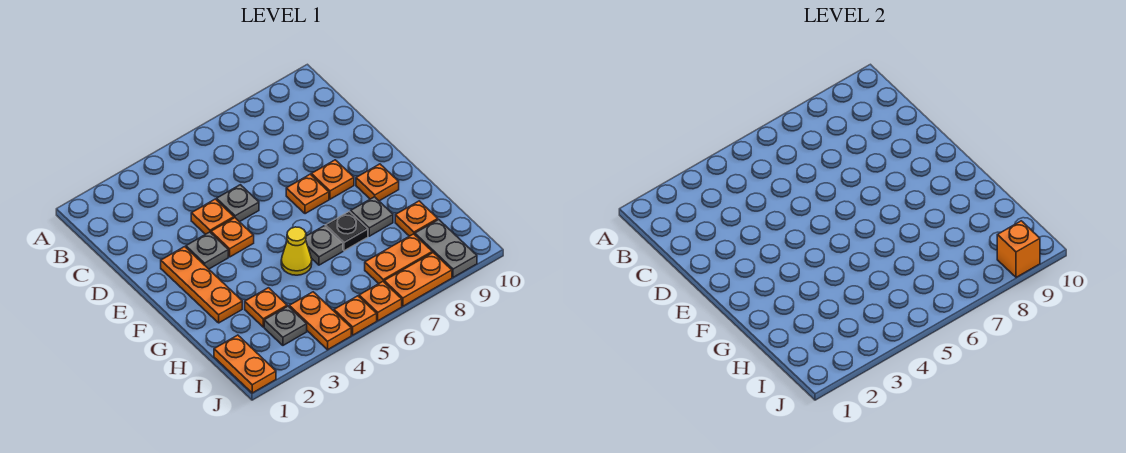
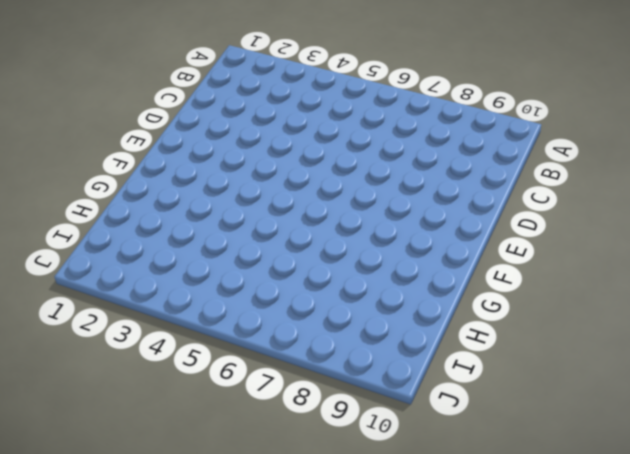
none -> orange plate D4 level 1
none -> grey plate D5 level 1
none -> orange plate E2:G2 level 1

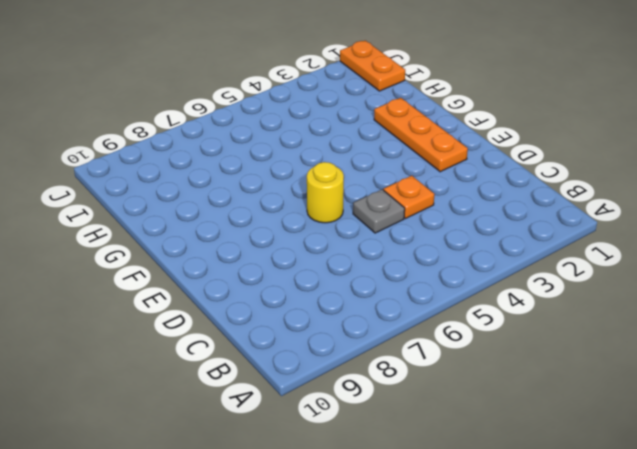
yellow round brick E6 level 1 -> none
none -> grey plate E3 level 1
none -> orange plate E4 level 1
none -> orange plate E7 level 1

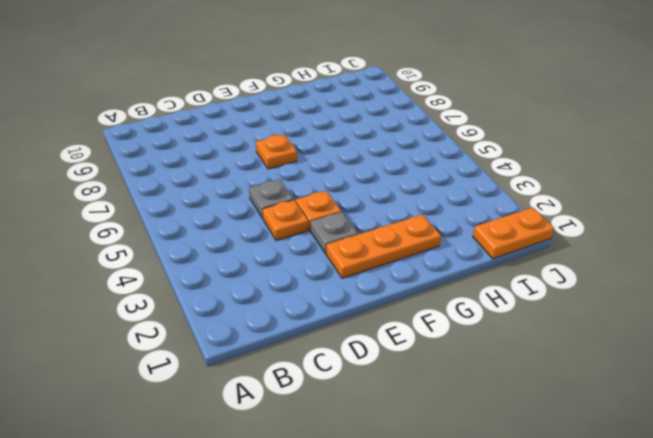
none -> orange plate E8 level 1
none -> orange plate F9 level 1
none -> yellow cone G5 level 1

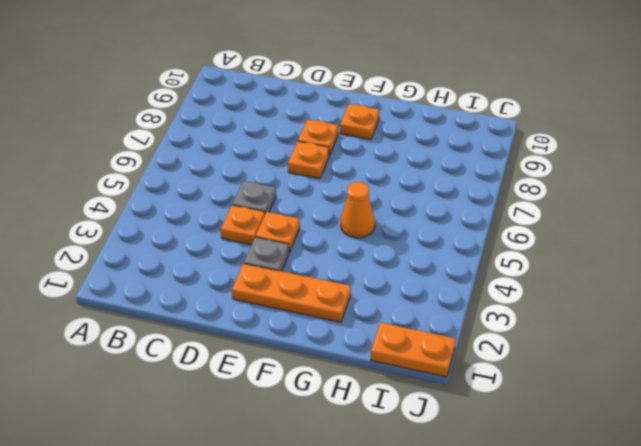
orange cone G5 level 1 -> yellow cone G5 level 1
none -> grey plate G6 level 1
none -> black plate G7 level 1
none -> grey plate G8 level 1

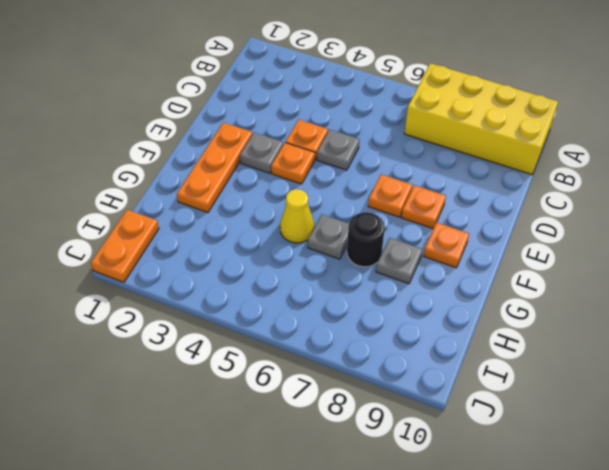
yellow brick A7:B10 level 1 -> none
black round brick G7 level 1 -> black plate G7 level 1
none -> orange plate H3 level 1
none -> orange plate H9 level 1
none -> grey plate I3 level 1

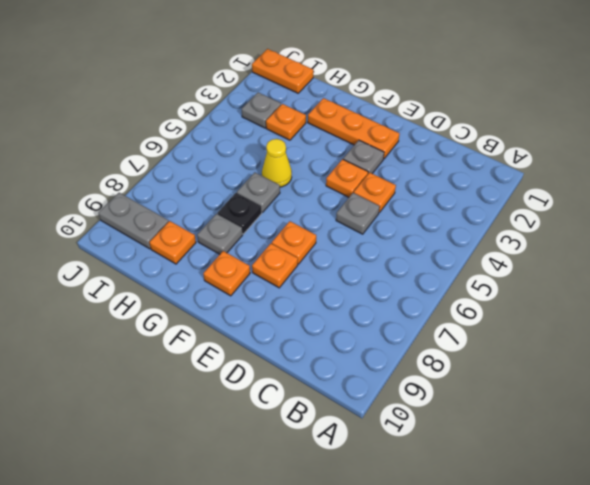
none -> orange plate I4:J4 level 1
none -> orange plate I7:I8 level 1
none -> orange plate J5 level 1

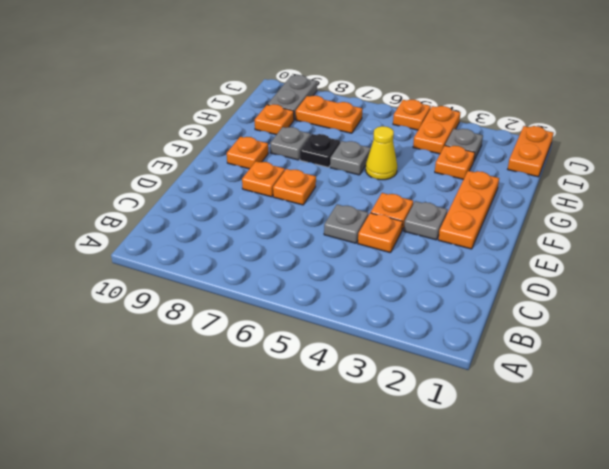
none -> orange plate J6 level 1
none -> orange plate J7:J8 level 1
none -> orange brick J9 level 2

